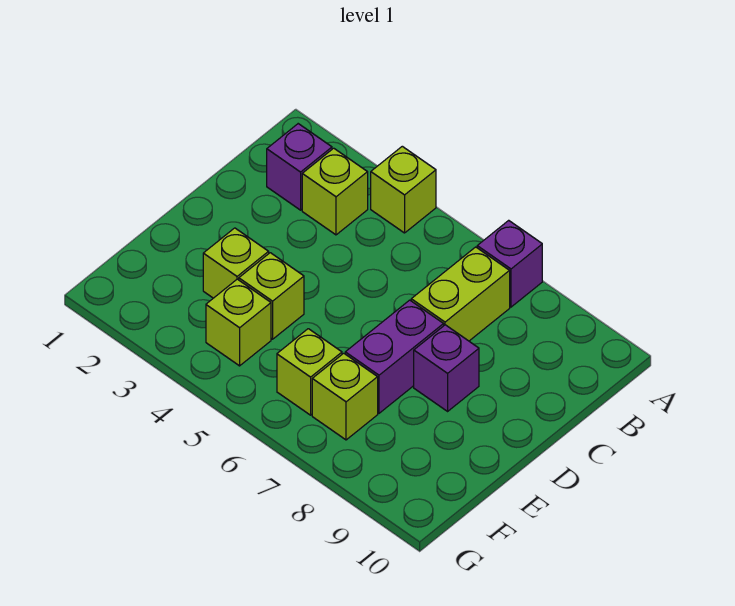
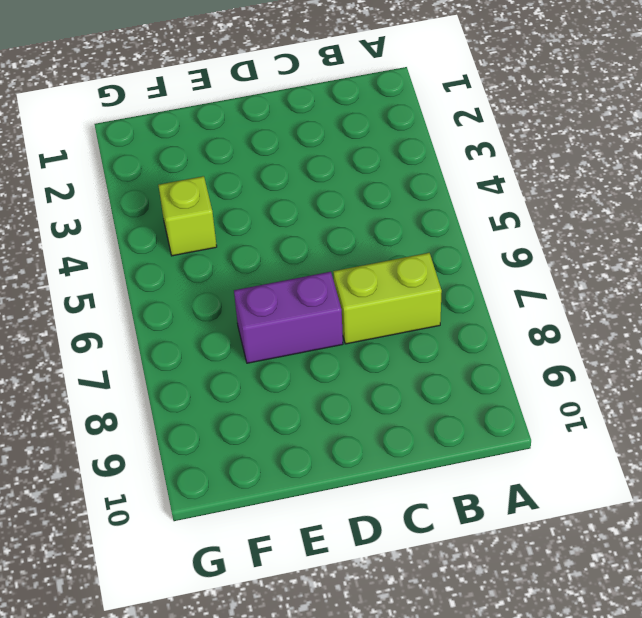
none -> lime brick A4 level 1
none -> purple brick A7 level 1
none -> purple brick B2 level 1

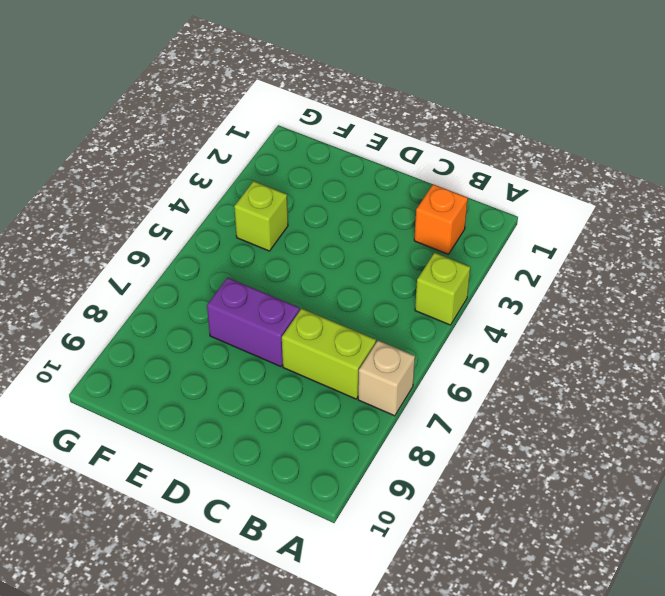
tan brick A7 level 1 -> purple brick A7 level 1
orange brick B2 level 1 -> purple brick B2 level 1
none -> lime brick B3 level 1
none -> purple brick D8 level 1
none -> lime brick E3 level 1

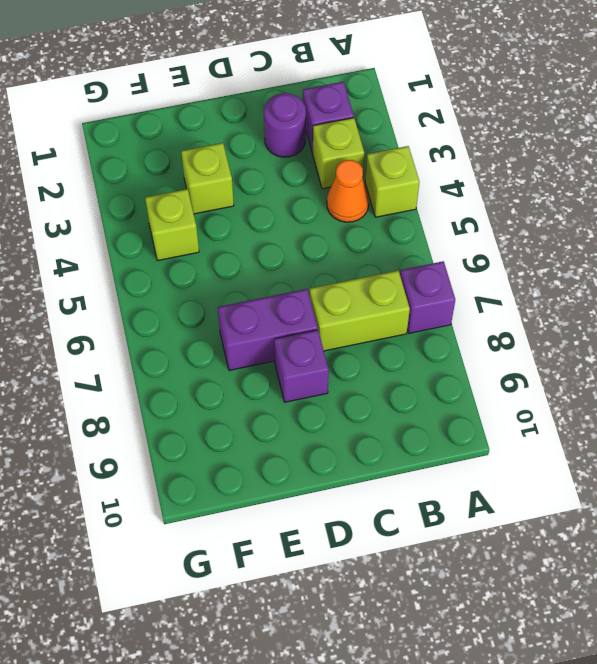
orange cone B4 level 1 -> none
purple round brick C2 level 1 -> none
none -> lime brick E4 level 1
none -> lime brick F6 level 1
none -> lime brick F7 level 1

